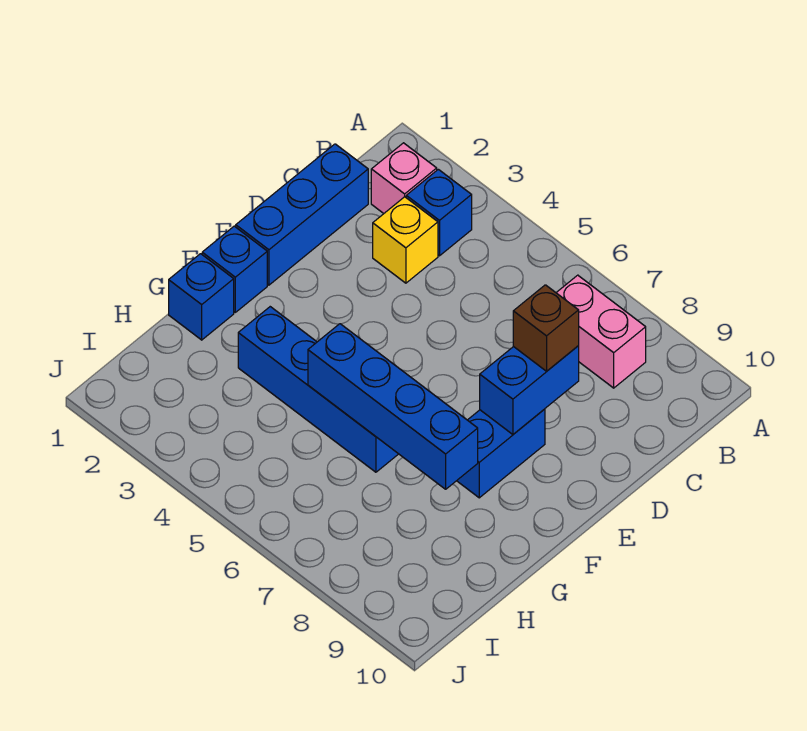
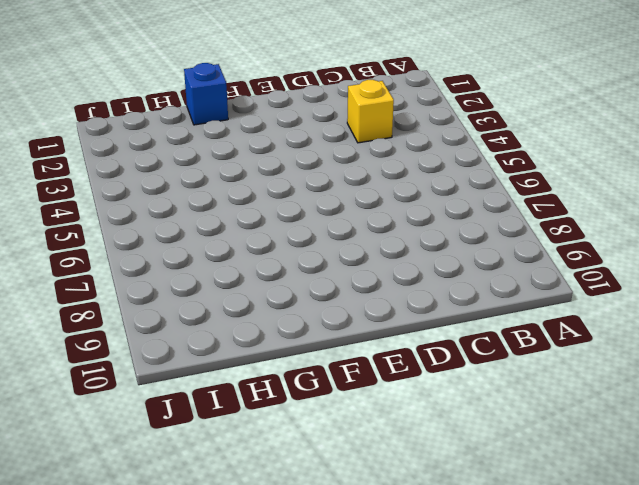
none -> pink brick B2 level 1
none -> blue brick B3 level 1
none -> pink brick B7:B8 level 1

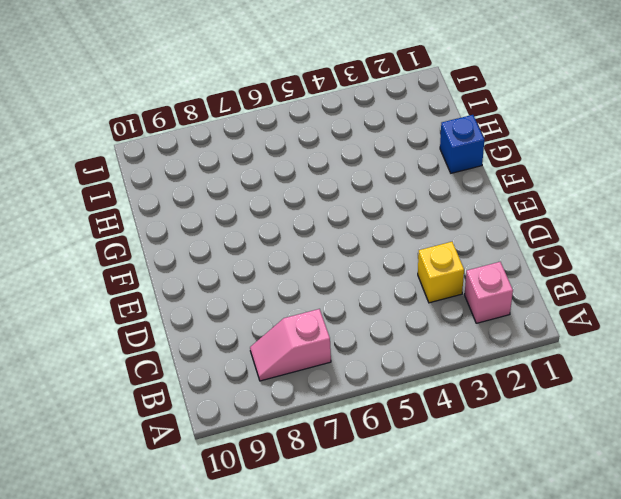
pink slope B7:B8 level 1 top 7 -> pink brick B7:B8 level 1
none -> blue brick B3 level 1
none -> blue brick C1:E1 level 1
none -> blue brick E8:F8 level 1

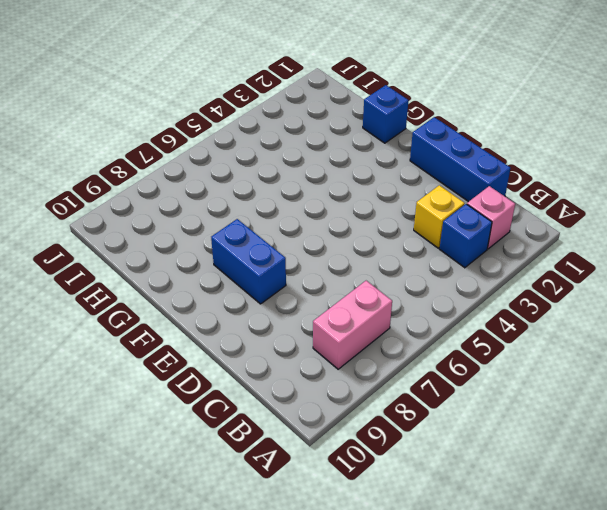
none -> blue brick F1 level 1
none -> blue brick G3:G6 level 1
none -> blue brick D8:E8 level 2

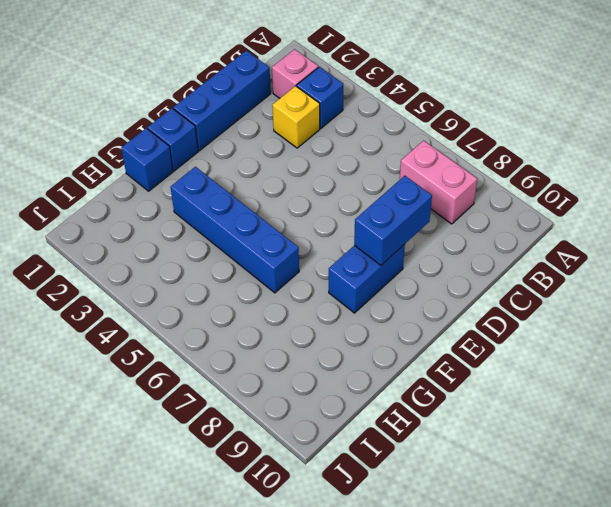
none -> blue brick G5:G8 level 2
none -> brown brick D8 level 3

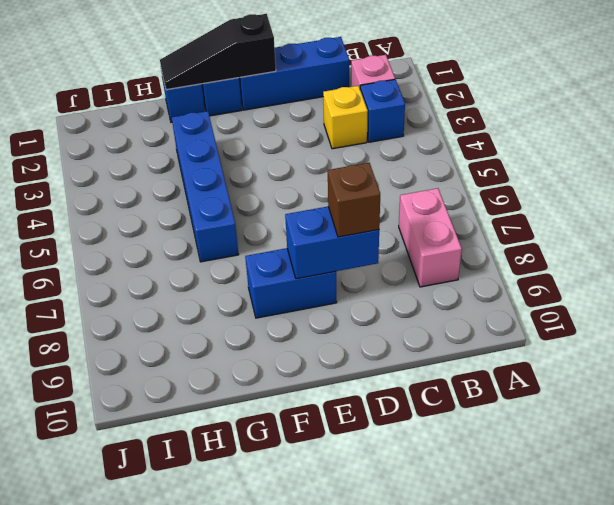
black slope E1:G1 level 2 top E -> none
none -> blue brick G5:G8 level 2

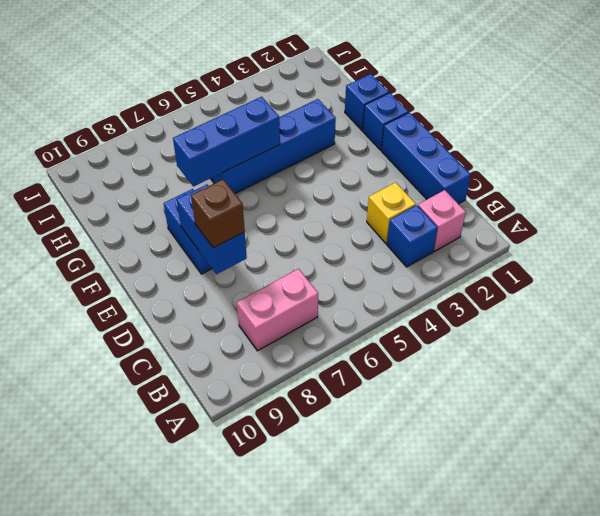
blue brick G5:G7 level 2 -> blue brick G5:G8 level 2

